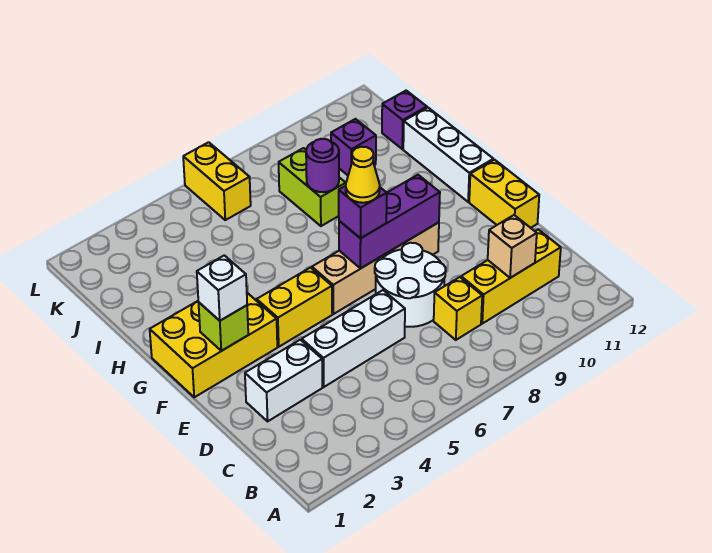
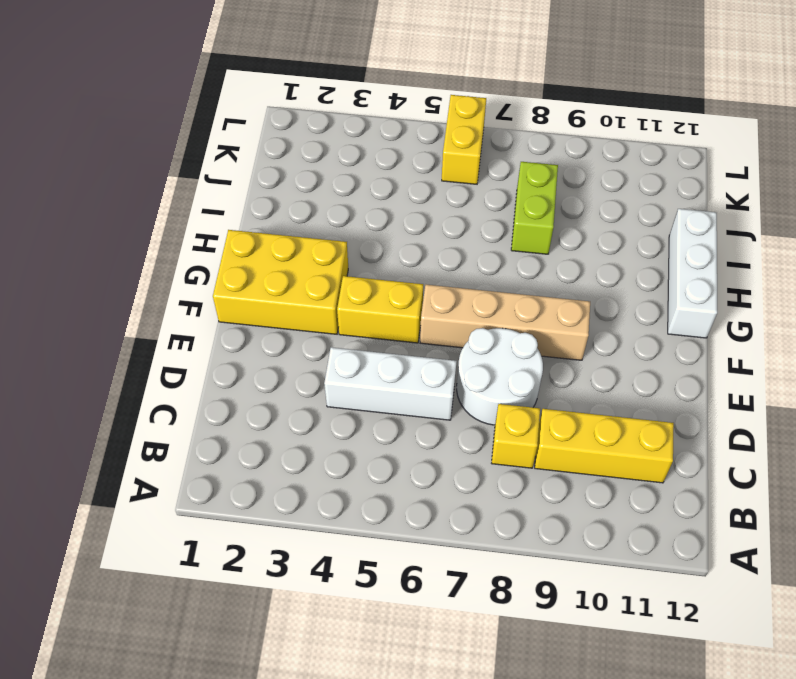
none -> white brick D2:D3 level 1
none -> yellow brick E12:F12 level 1
none -> purple brick J10 level 1

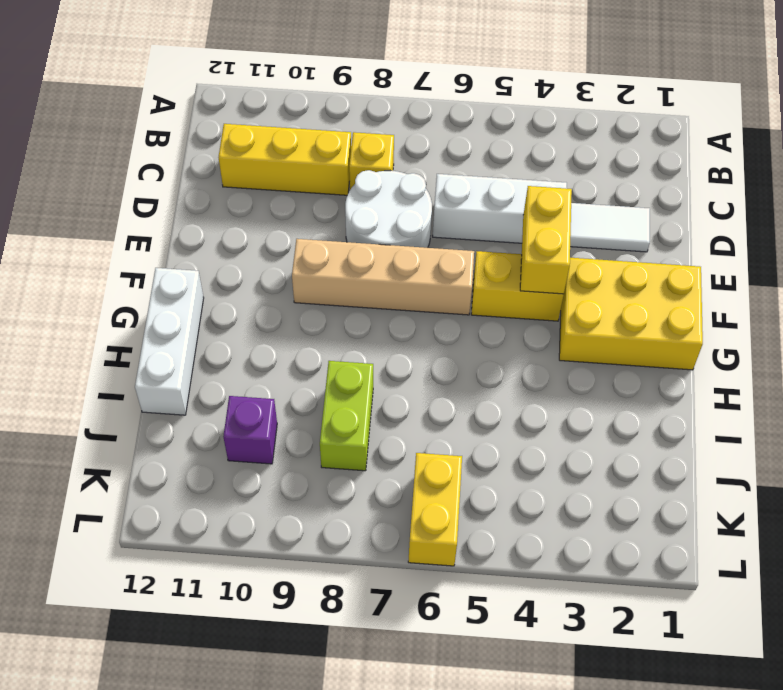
white tile D2:D3 level 1 -> white brick D2:D3 level 1
yellow brick E4:F4 level 2 -> yellow brick E12:F12 level 1
none -> purple brick J12 level 1
none -> tan brick C10 level 2
none -> lime brick F2 level 2

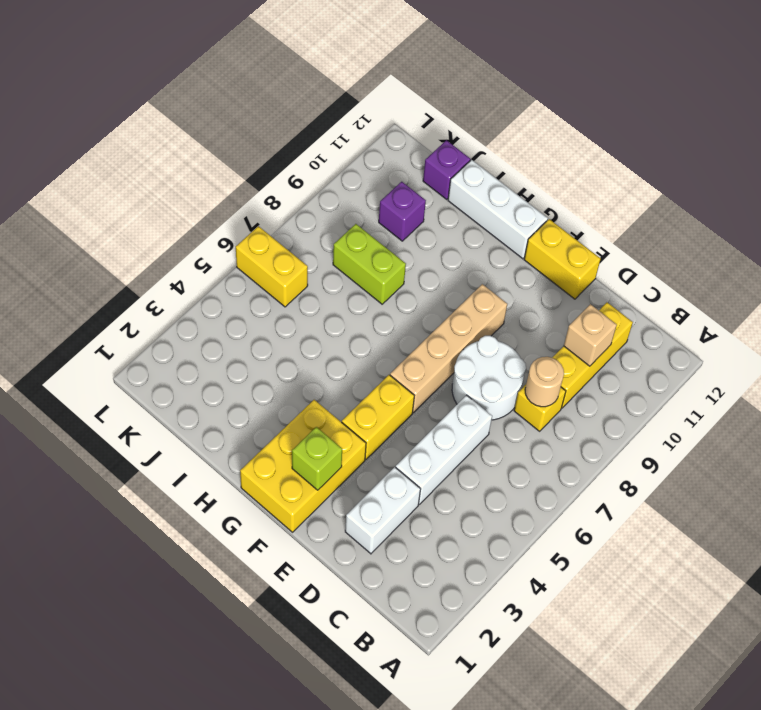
tan round brick C8 level 2 -> none
none -> purple brick F7:F9 level 2
none -> purple round brick I8 level 2
none -> white brick F2 level 3

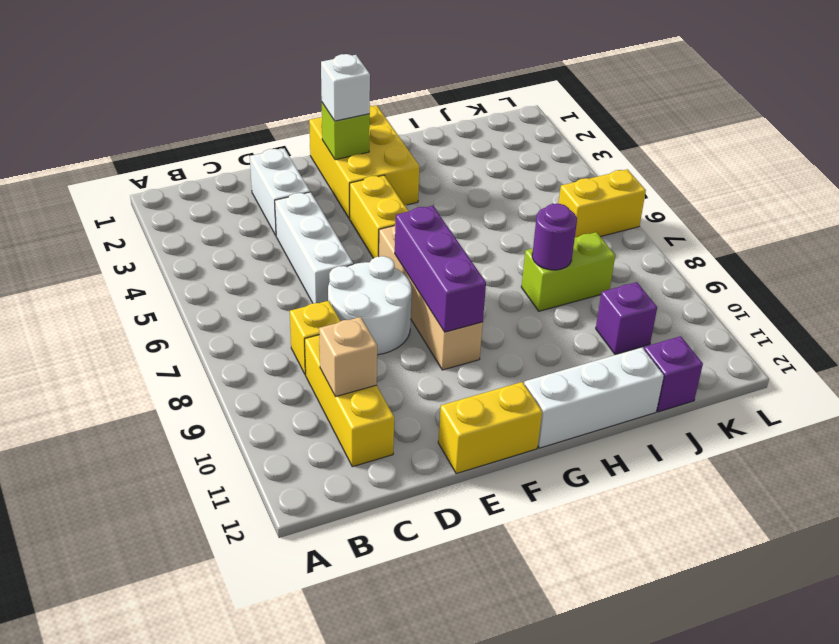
none -> purple brick F7 level 3
none -> yellow cone F7 level 4

